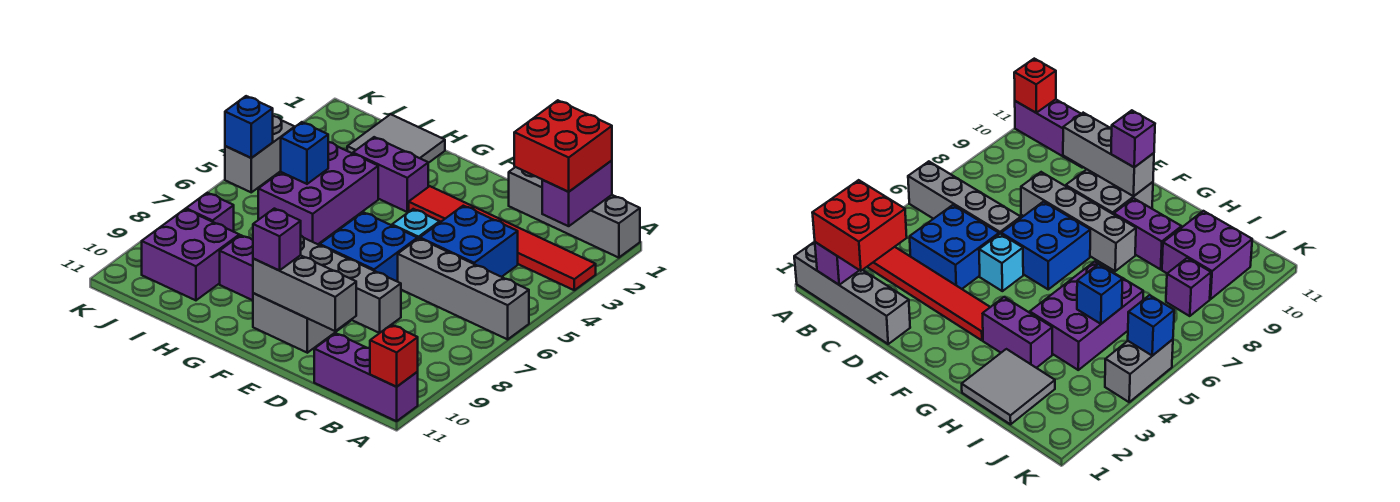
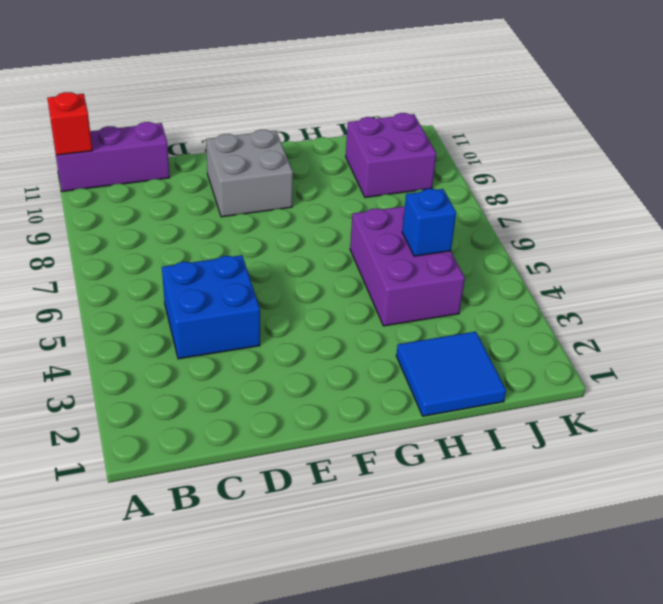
blue tile H1:I2 level 1 -> grey tile H1:I2 level 1
none -> grey brick A1:D1 level 1
none -> red tile A3:F3 level 1
none -> grey brick A6:D6 level 1

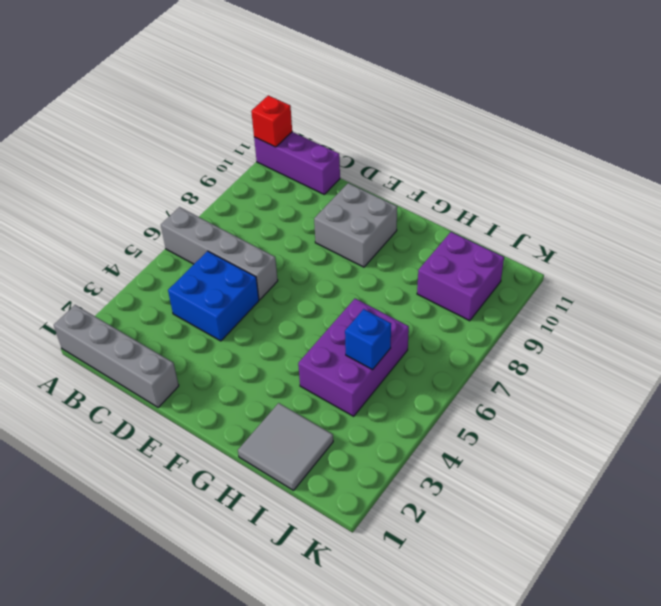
none -> red tile A3:F3 level 1
none -> grey brick D8:G8 level 1
none -> cyan brick E5 level 1

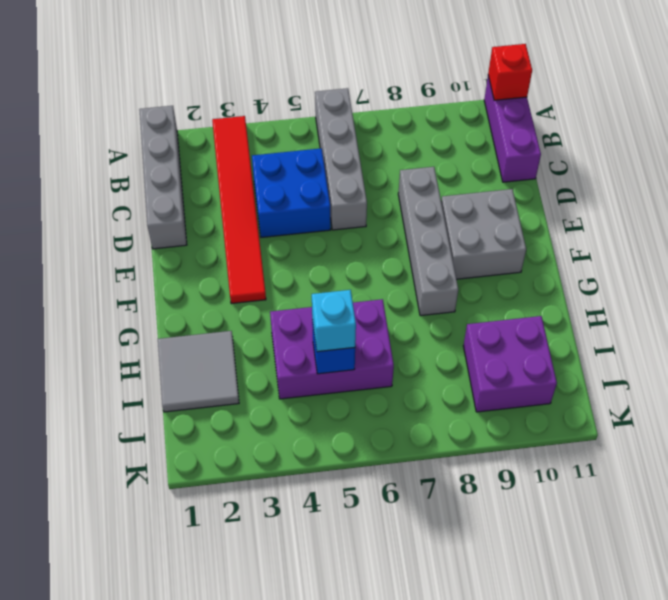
cyan brick I5 level 3 -> cyan brick E5 level 1
none -> blue brick E6:F7 level 1
none -> purple brick G3:H3 level 1
none -> purple brick G9:H9 level 1

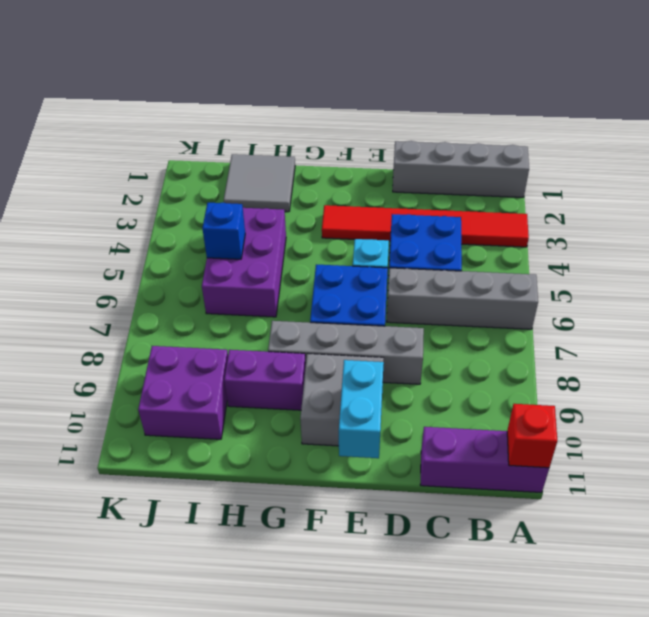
cyan brick E10:E11 level 2 -> grey brick D10:F10 level 2
none -> purple brick G3:H3 level 1
none -> purple brick J8 level 1
none -> grey brick K4:K5 level 1

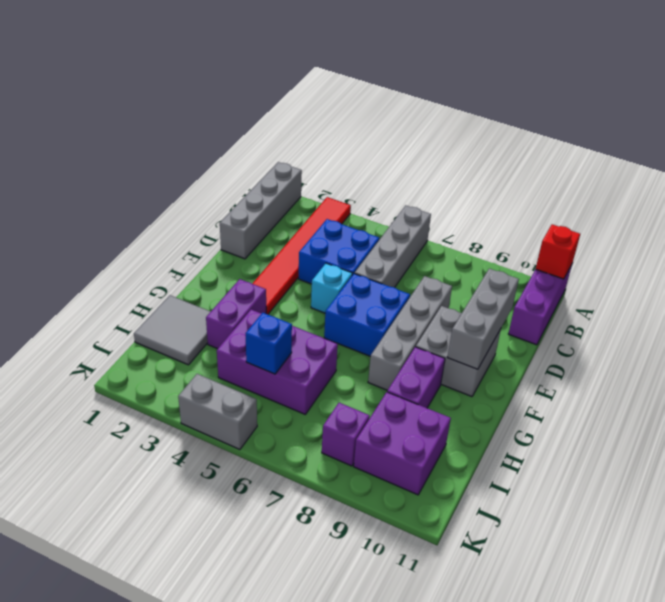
none -> purple brick B1:B2 level 2
none -> blue brick K5 level 2
none -> red brick B1:C2 level 3

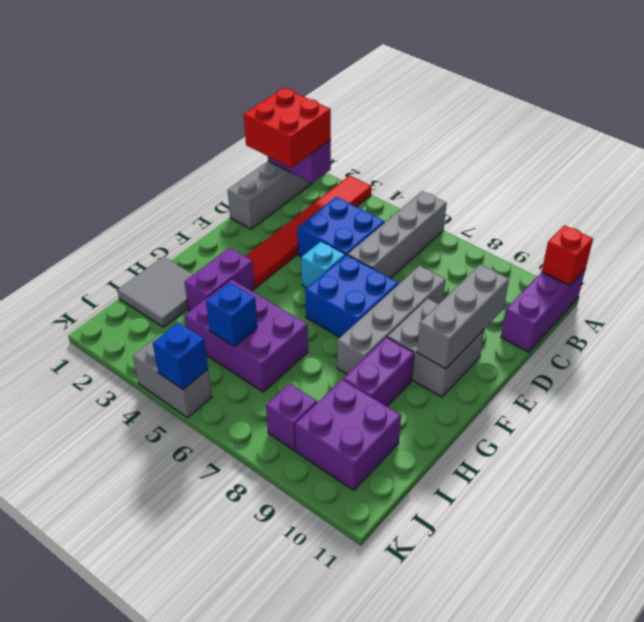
none -> purple brick F10 level 3

